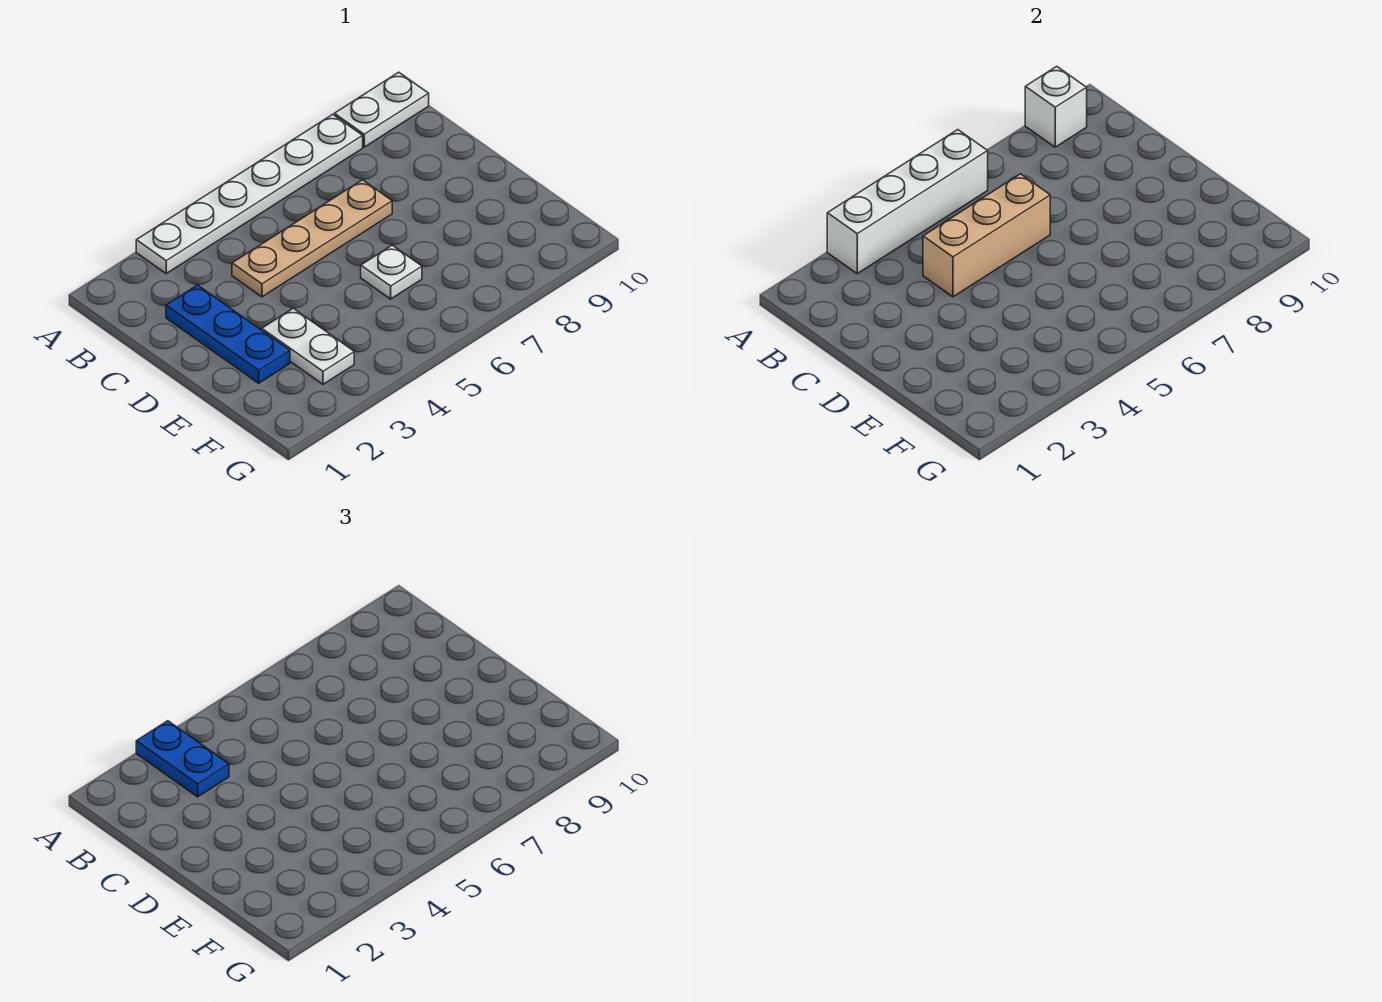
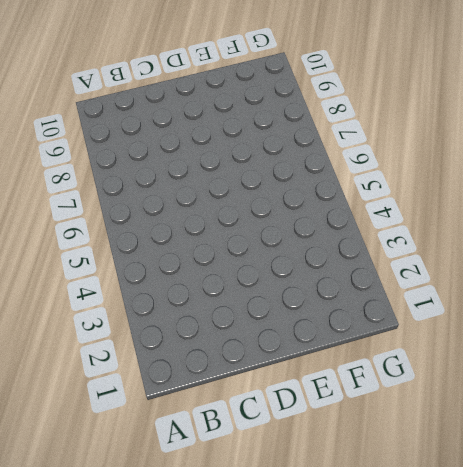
none -> white plate A3:A8 level 1
none -> white plate A9:A10 level 1

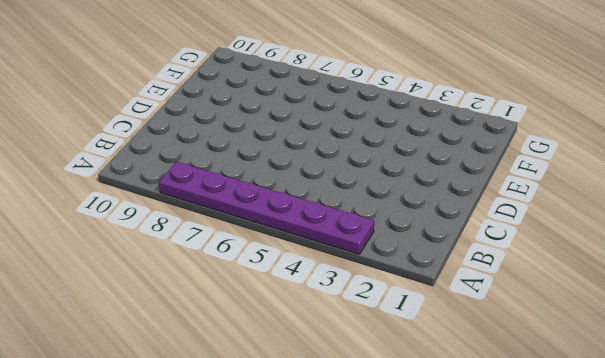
purple plate A3:A8 level 1 -> white plate A3:A8 level 1
none -> white plate A9:A10 level 1
none -> blue plate C2:E2 level 1

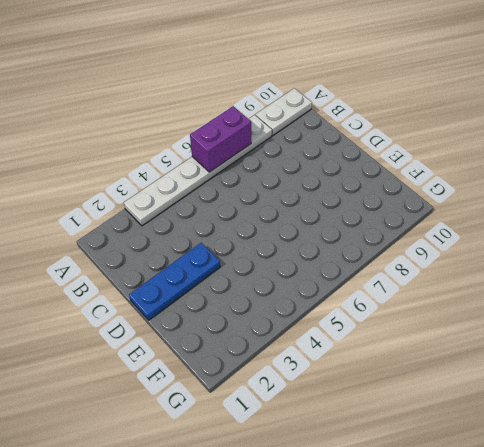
purple brick A6:A7 level 2 -> white brick A3:A6 level 2
blue plate D1:D3 level 1 -> blue plate C2:E2 level 1
none -> tan plate C4:C7 level 1
none -> white plate E3:F3 level 1

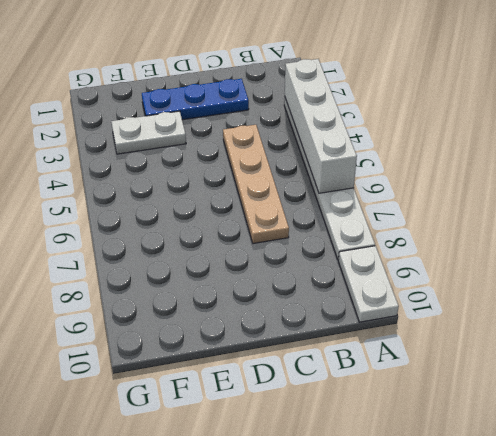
none -> white plate E6 level 1
none -> white brick A9 level 2

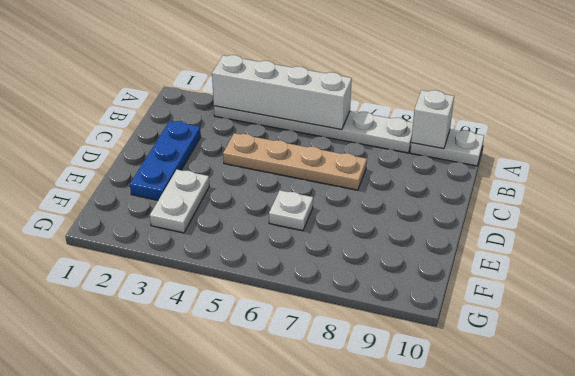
none -> tan brick C4:C6 level 2
none -> blue plate A3:B3 level 3

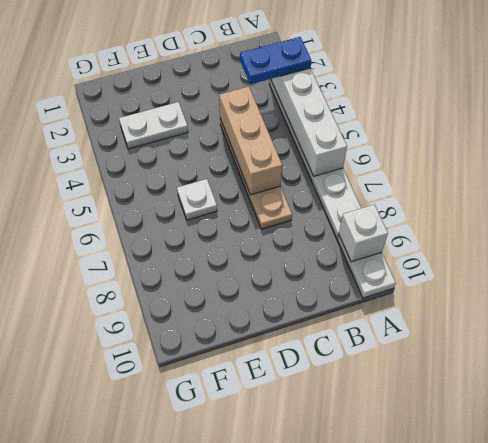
none -> blue plate C2:E2 level 1

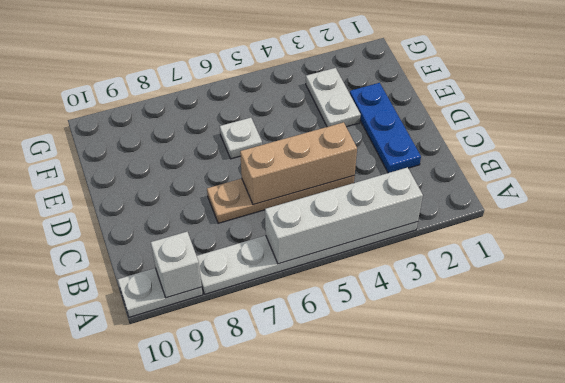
none -> blue plate A3:B3 level 3

